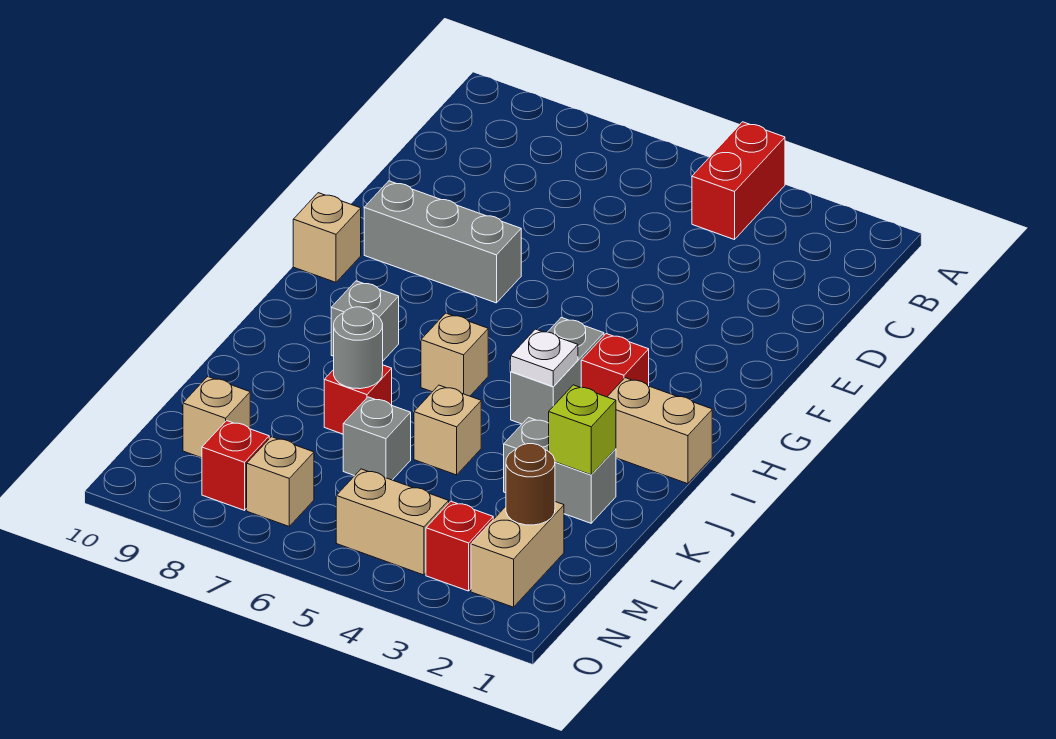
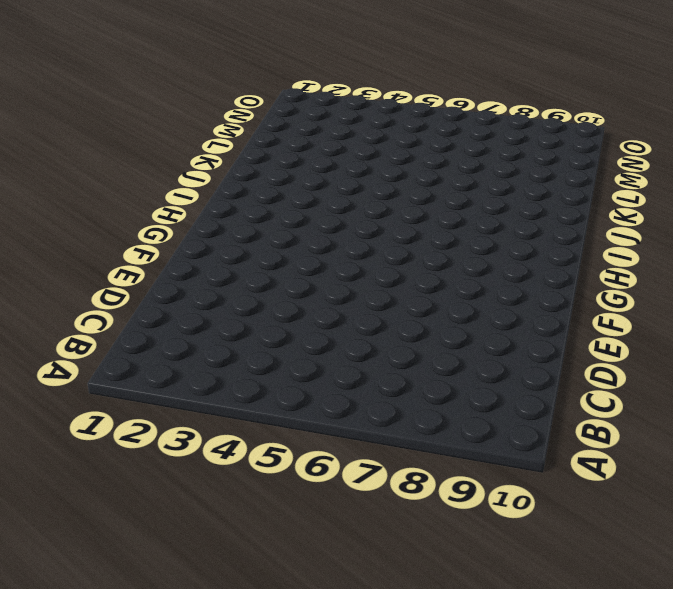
none -> red brick A4:B4 level 1
none -> grey brick F7:F9 level 1
none -> tan brick G10 level 1

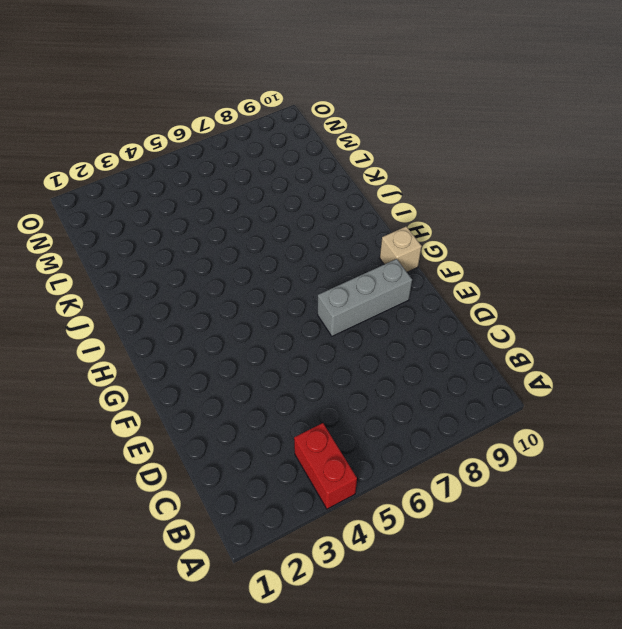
none -> red brick H3 level 1
none -> grey brick H4:I4 level 1
none -> tan brick I1:I2 level 1

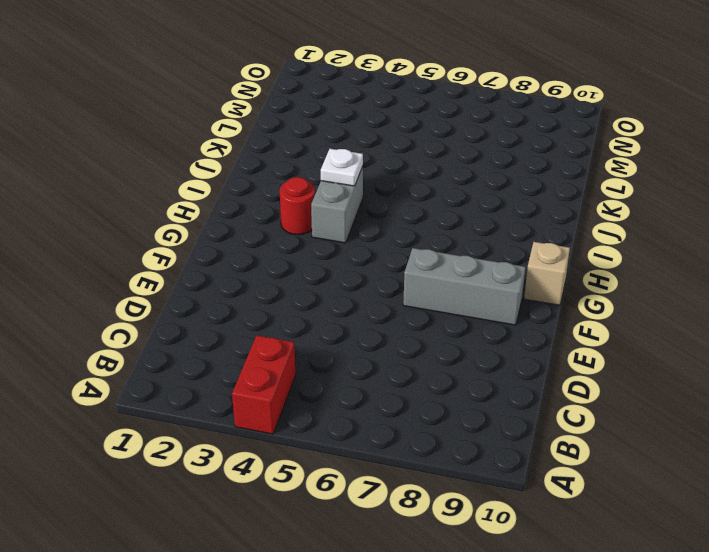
red round brick H3 level 1 -> red brick H3 level 1
none -> tan brick I1:I2 level 1
none -> tan brick I6 level 1
none -> grey brick I8 level 1

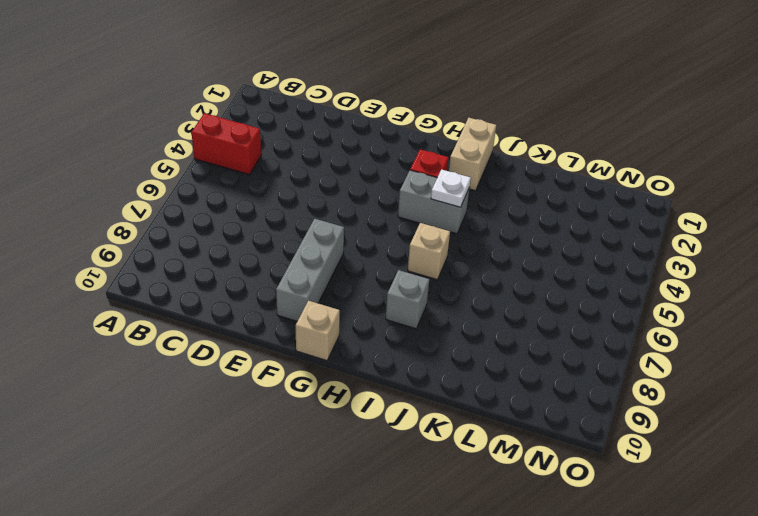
none -> grey brick K2:K3 level 1
none -> tan brick K5 level 1
none -> red brick K7 level 1

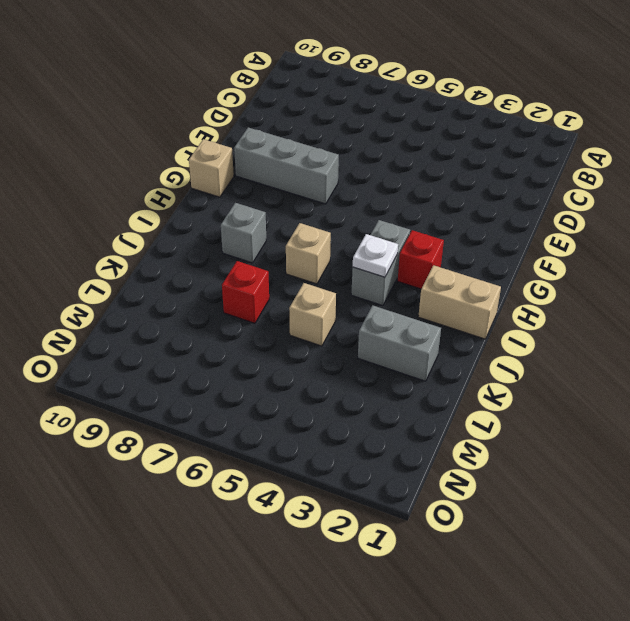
none -> red brick A4:B4 level 1
none -> grey brick L6 level 1
none -> tan brick M2:N2 level 1

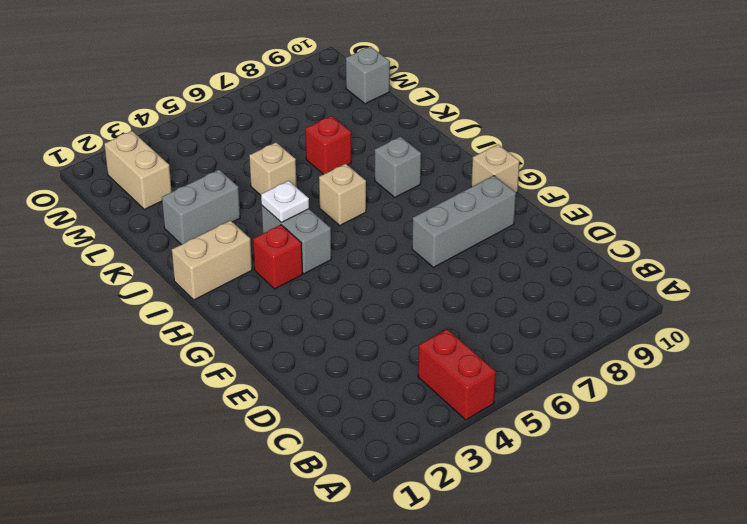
grey brick M10 level 1 -> grey brick L6 level 1
none -> tan brick M9 level 1
none -> red brick N3 level 1
none -> tan brick N4:N5 level 1

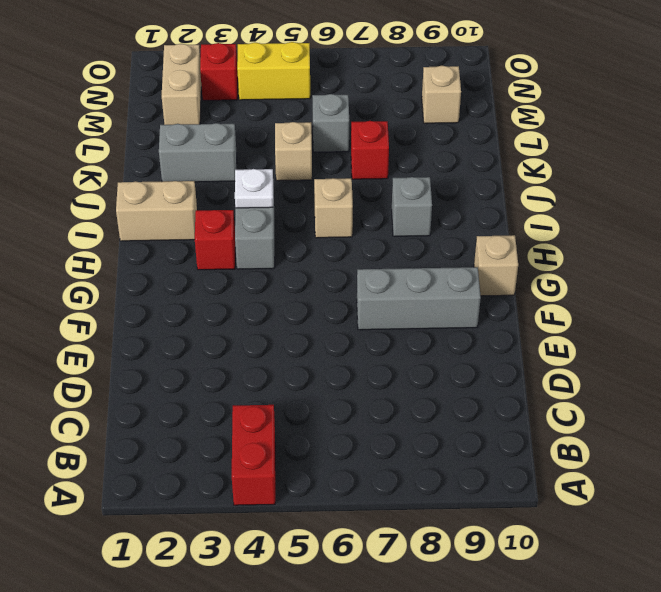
yellow brick N4:N5 level 1 -> tan brick N4:N5 level 1
none -> tan brick N7 level 1
none -> red brick N8 level 1
none -> lime brick K2 level 2

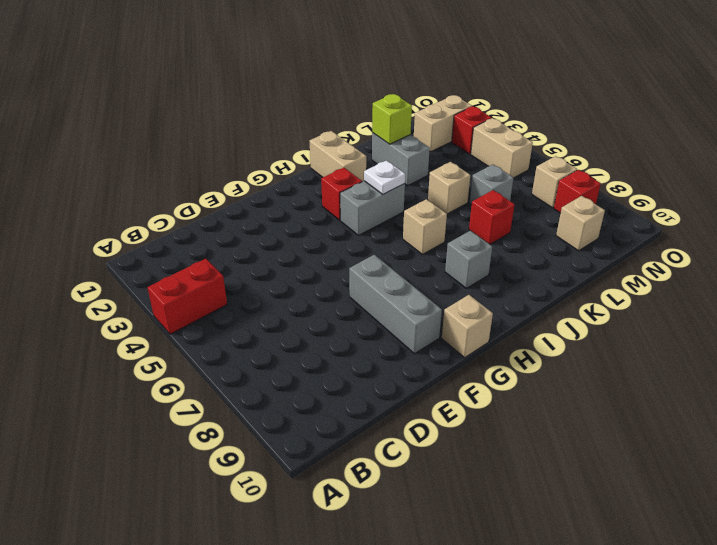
none -> grey round brick K7 level 2
none -> brown round brick M2 level 2

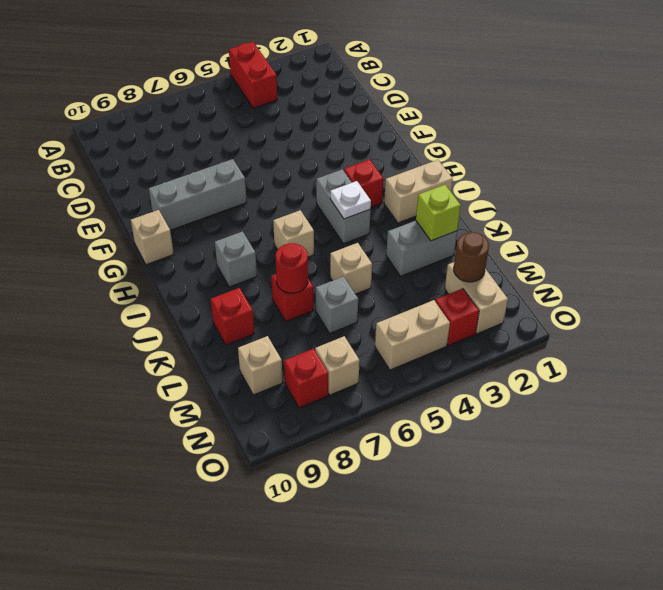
red round brick K7 level 2 -> grey round brick K7 level 2
red brick K9 level 1 -> none

